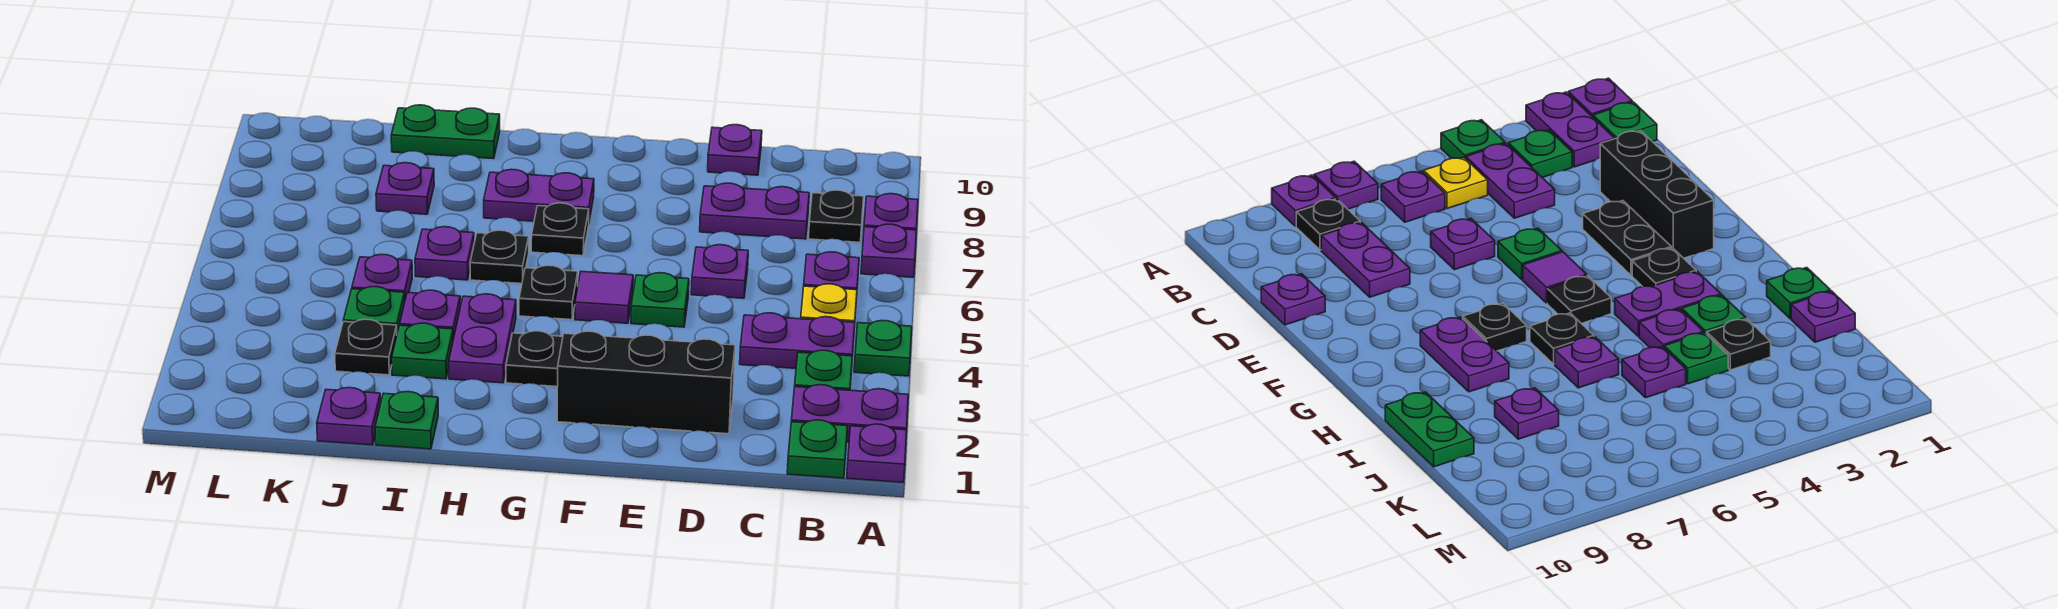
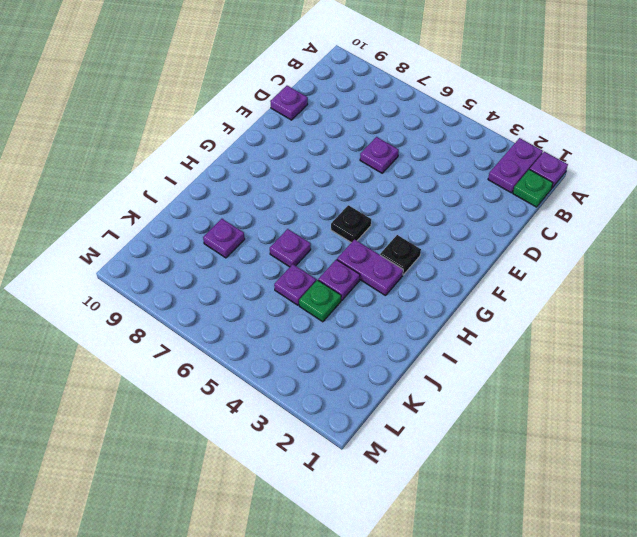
none -> green plate A4 level 1
none -> purple plate A7 level 1
none -> purple plate A8 level 1
none -> green plate B3 level 1

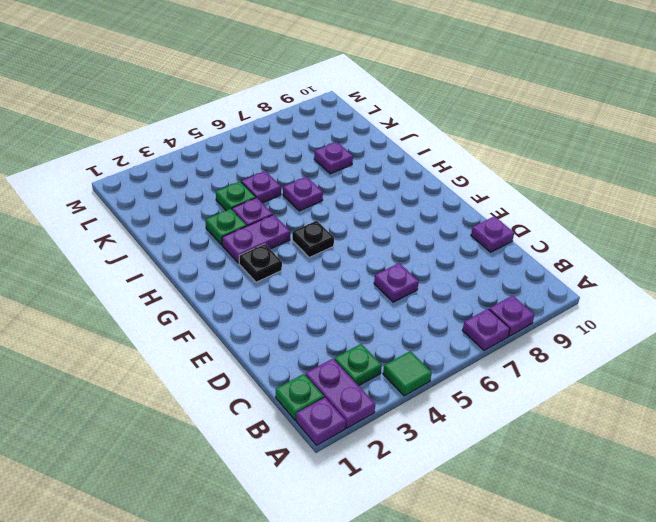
green tile A4 level 1 -> green plate A4 level 1
none -> purple plate B4:C4 level 1
none -> yellow plate B5 level 1
none -> purple plate B6 level 1
none -> black plate B8 level 1

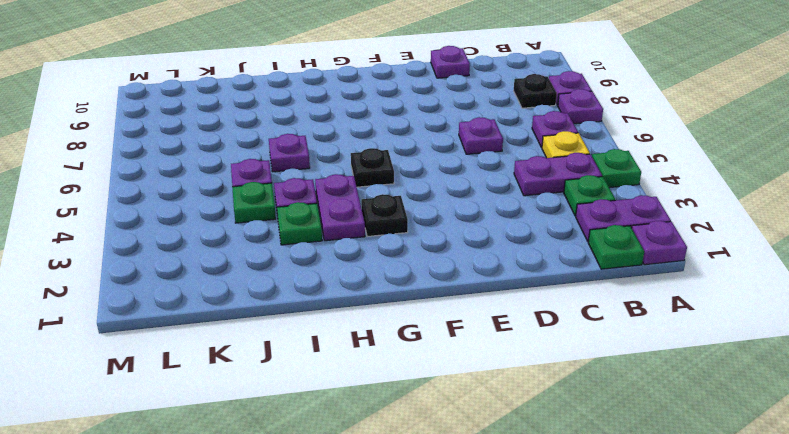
none -> purple plate C8:D8 level 1
none -> black brick D2:F2 level 1
none -> black plate E3:F3 level 1
none -> green plate E5 level 1

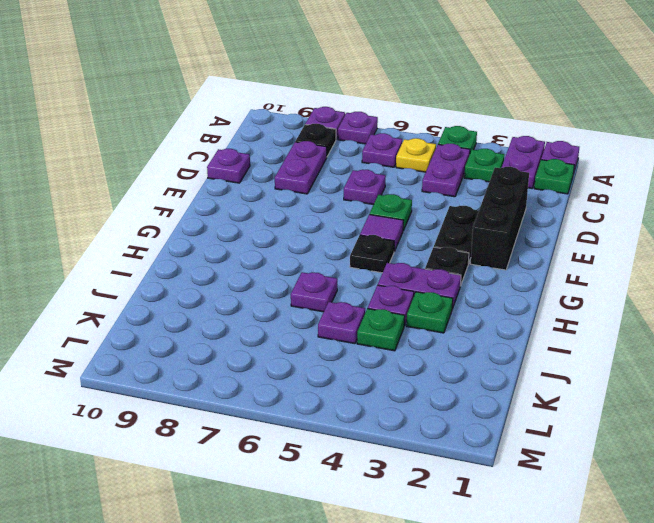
none -> black plate G7 level 1
none -> purple plate G8:H8 level 1
none -> black plate H6 level 1
none -> green plate I1 level 1

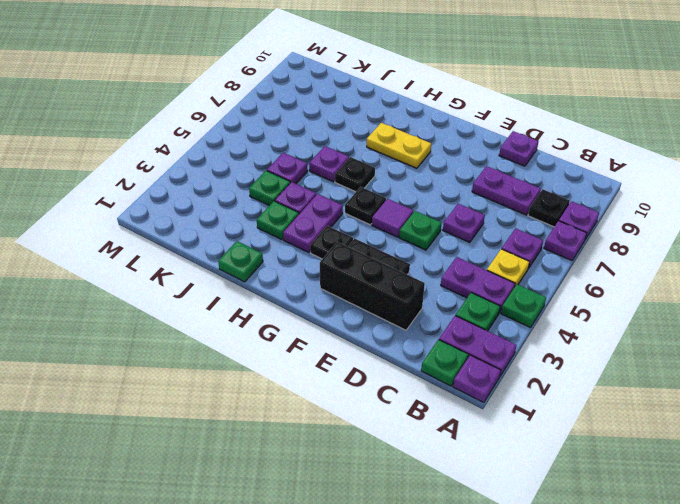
yellow plate G8:H8 level 1 -> purple plate G8:H8 level 1
none -> black plate G7 level 1
none -> green plate I10:J10 level 1
none -> purple plate J1 level 1
none -> black plate J3 level 1

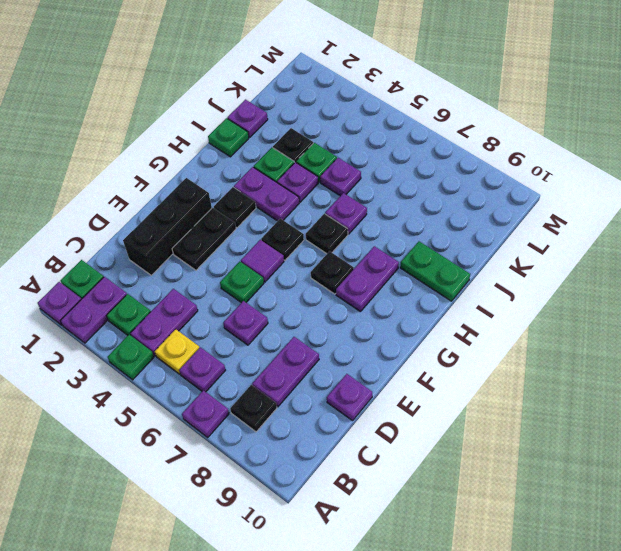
green plate I9:I10 level 1 -> green plate I10:J10 level 1
none -> purple plate A8 level 1
none -> purple plate J8 level 1

